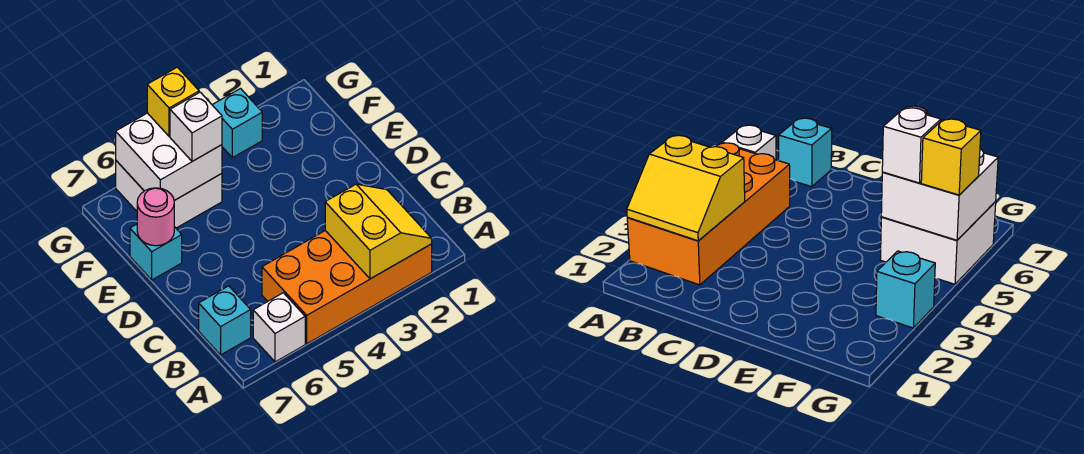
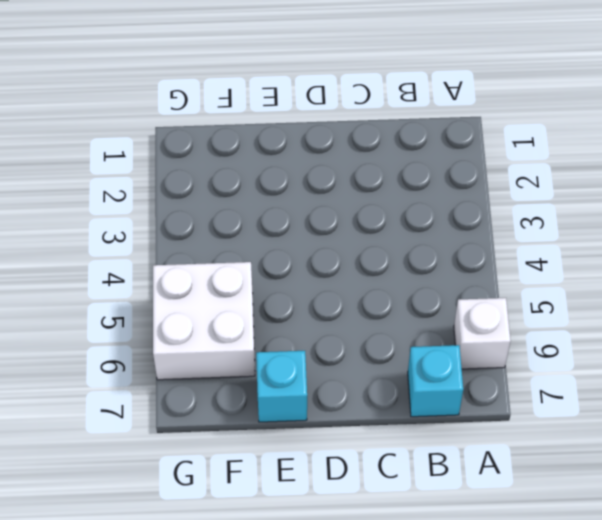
none -> orange brick A2:B5 level 1
none -> cyan brick G3 level 1

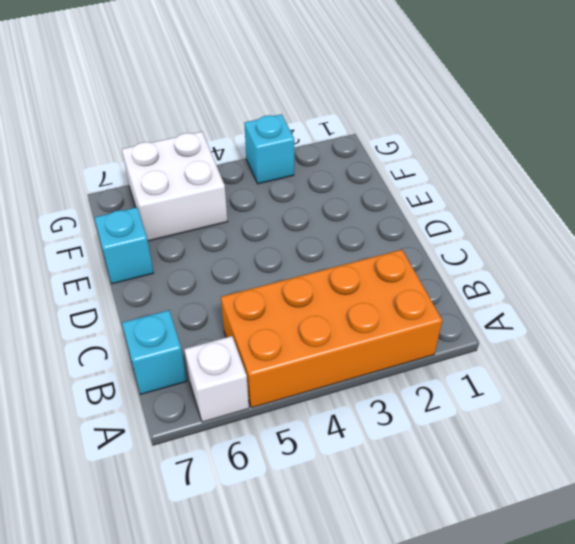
none -> yellow slope A2:B3 level 2 top 3
none -> pink round brick E7 level 2

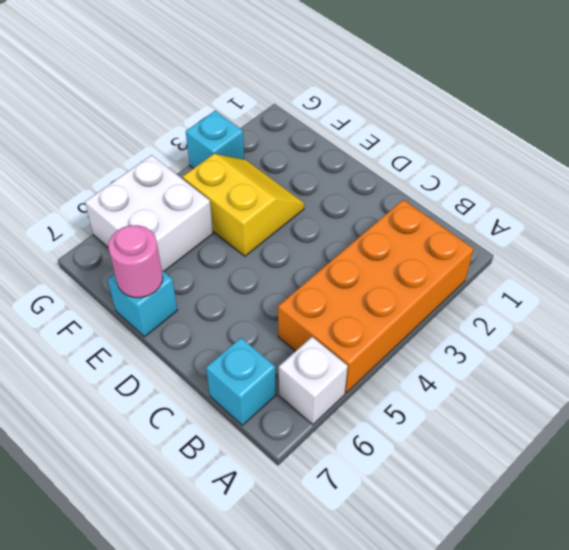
yellow slope E3:F4 level 1 top 4 -> yellow slope A2:B3 level 2 top 3
none -> white brick F5:G6 level 2
none -> white brick F5 level 3

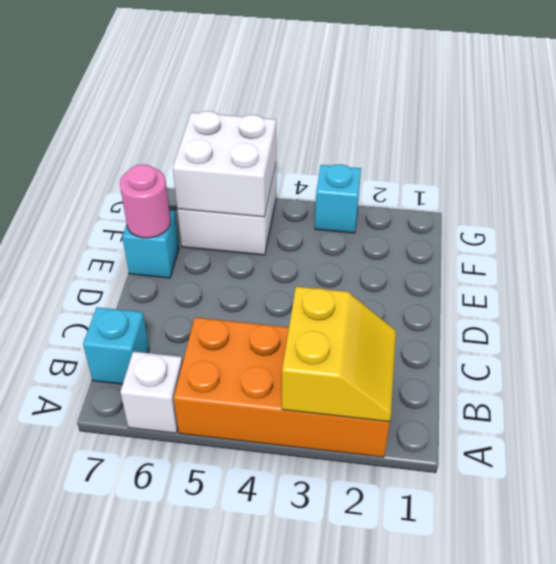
none -> white brick F5 level 3
none -> yellow brick G5 level 3

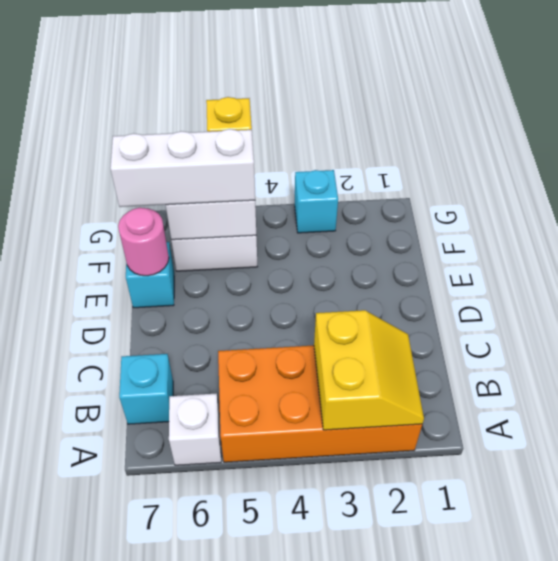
white brick F5:F7 level 3 -> white brick F5 level 3

